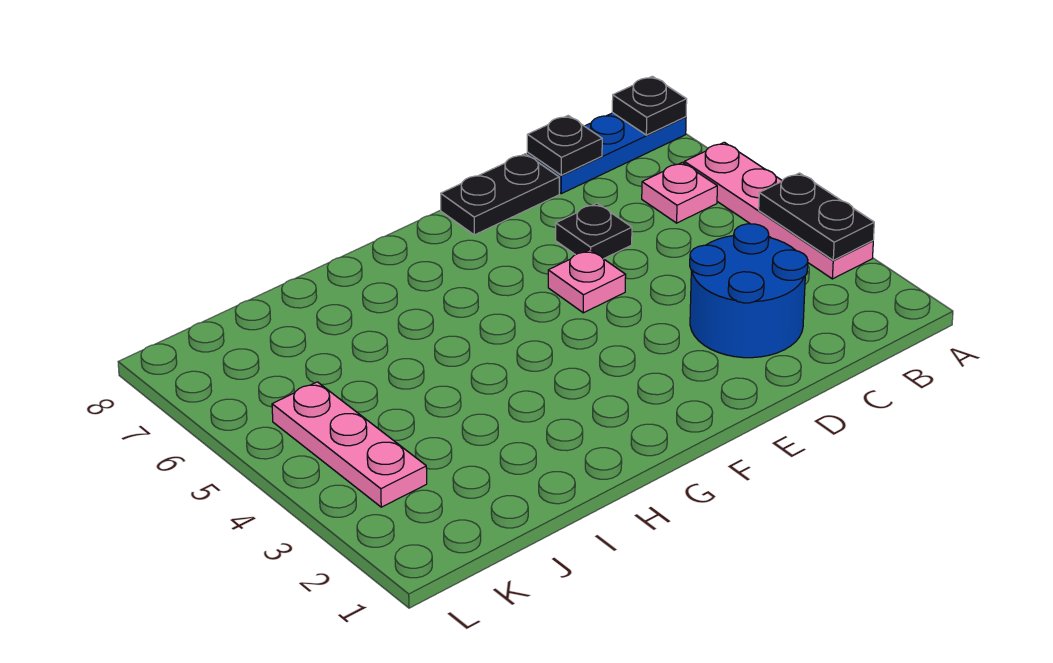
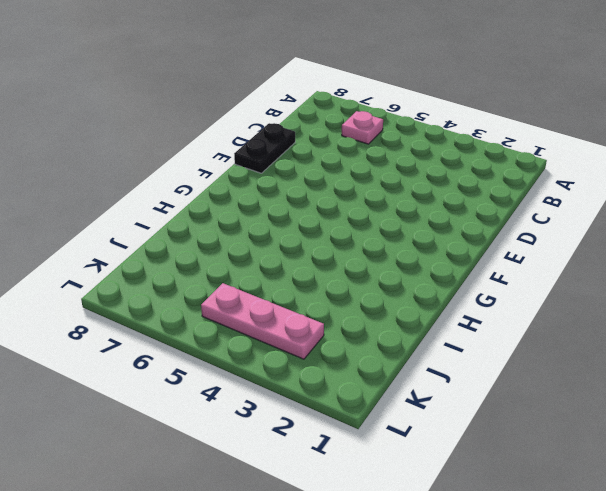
none -> pink plate A3:A6 level 1
none -> blue plate A8:C8 level 1

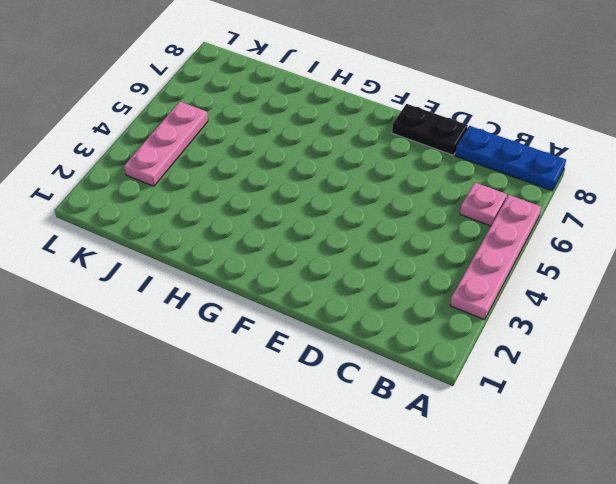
none -> blue round brick C2:D3 level 1
none -> black plate D6 level 1

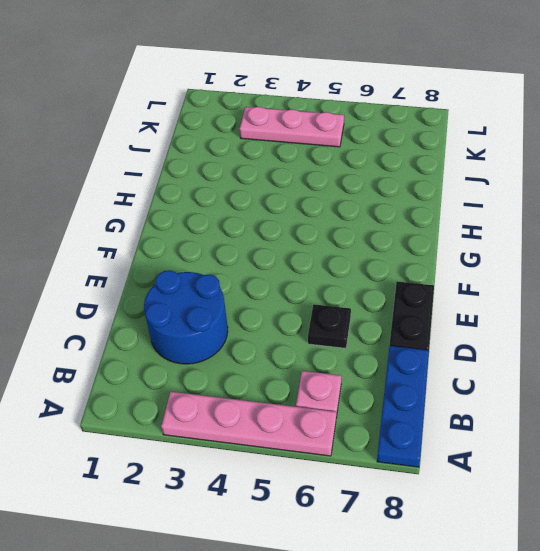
none -> pink plate E5 level 1
none -> black plate A3:A4 level 2

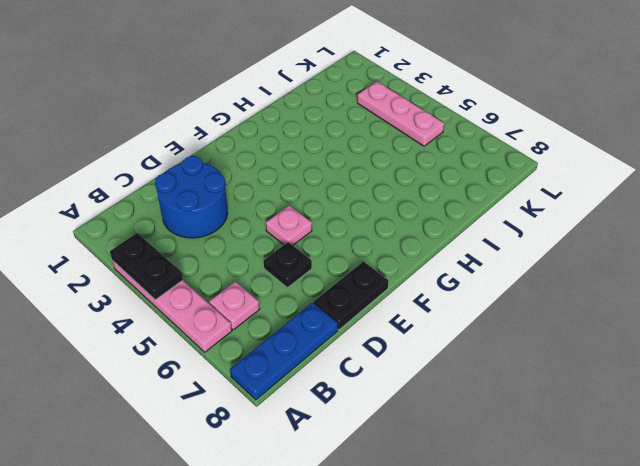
none -> black plate A8 level 2
none -> black plate C8 level 2

